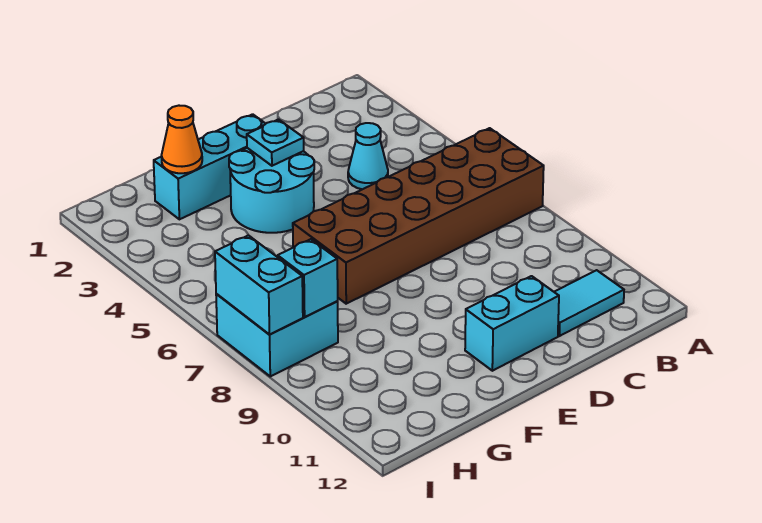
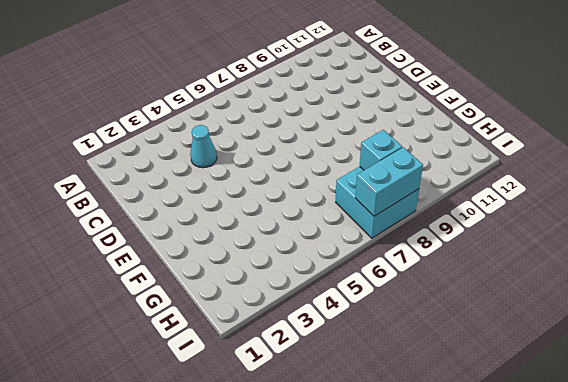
none -> brown brick A6:F7 level 1
none -> cyan tile B11:C11 level 1

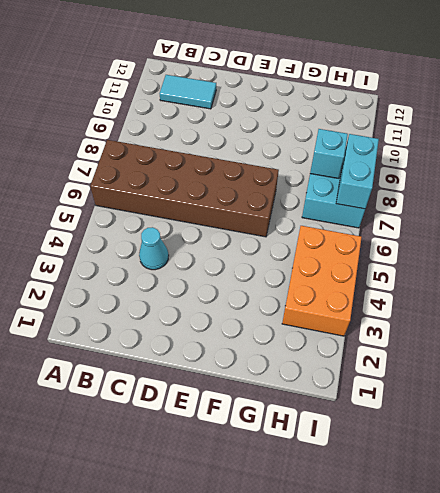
orange brick H3:I5 level 1 -> none
none -> cyan brick D11:E11 level 1
none -> cyan brick E2:G2 level 1

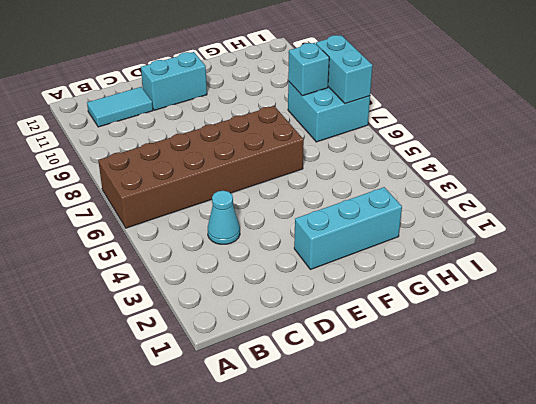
none -> cyan round brick E3:F4 level 1
none -> cyan plate E3 level 2

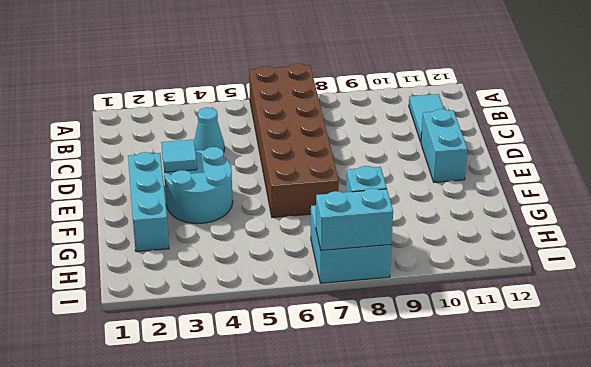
cyan tile E3 level 2 -> cyan plate E3 level 2
none -> orange cone G2 level 2

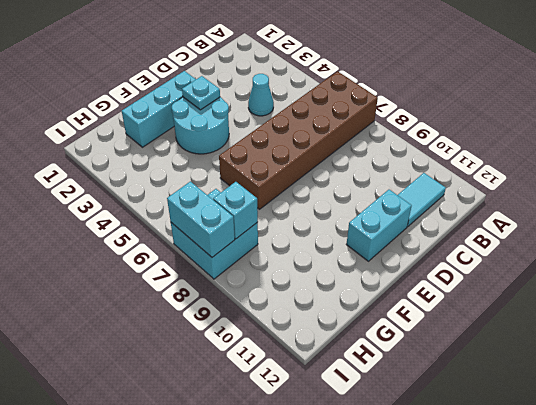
none -> orange cone G2 level 2

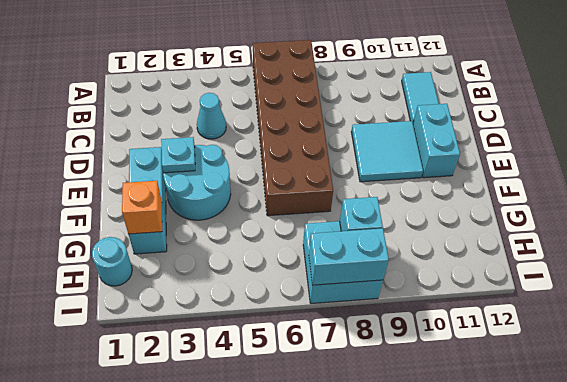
cyan tile D9:E10 level 1 -> none
orange brick G2 level 2 -> orange cone G2 level 2
cyan round brick H1 level 1 -> none

